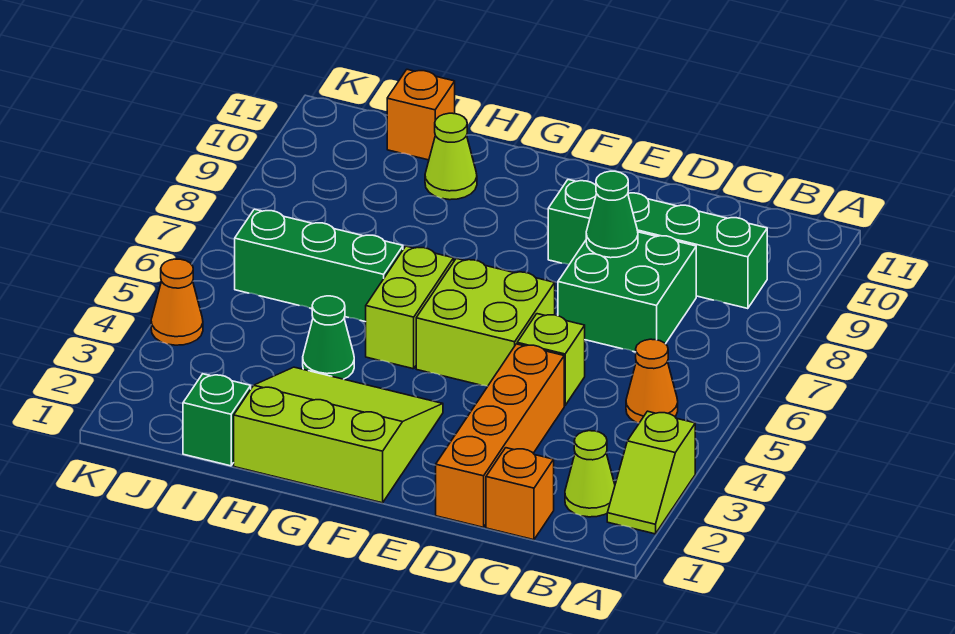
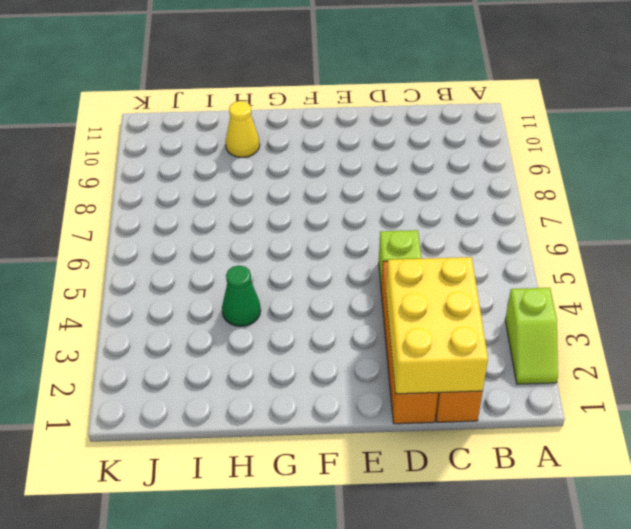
yellow brick C1:D3 level 2 -> none
yellow cone H10 level 1 -> lime cone H10 level 1
none -> lime cone B2 level 1
none -> orange cone B5 level 1
none -> green brick B9:E9 level 1

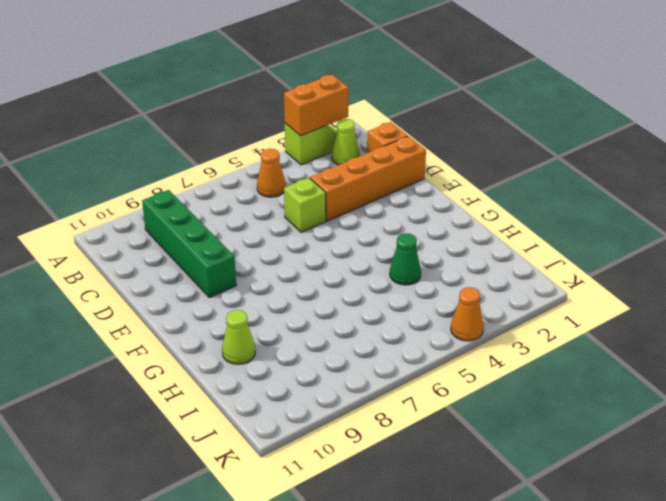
orange brick A2:A3 level 2 -> none
none -> green brick C7:D8 level 1
none -> lime brick E5:F6 level 1
none -> lime slope F1:H3 level 1 top 1

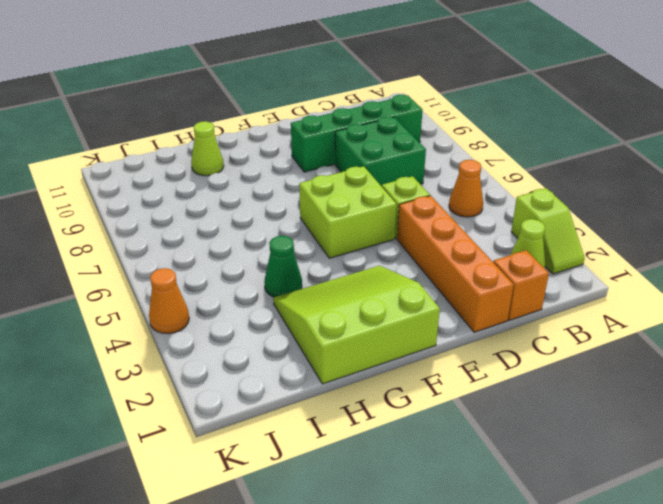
none -> lime brick G5:G6 level 1
none -> green brick H6:J6 level 1
none -> green brick I1 level 1

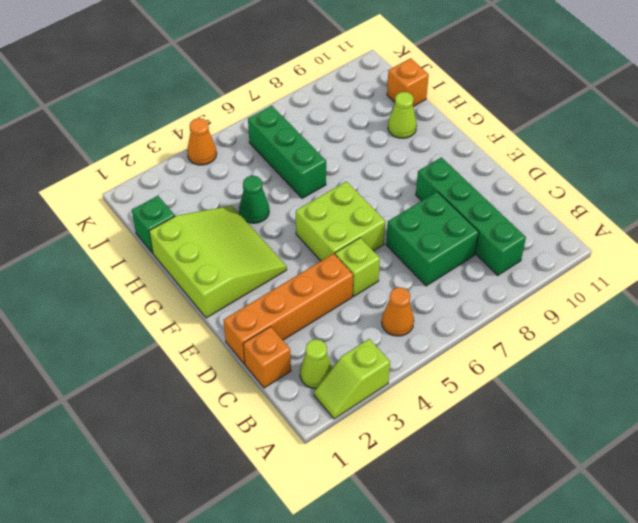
none -> lime brick G5:G6 level 1
none -> green cone D8 level 2

